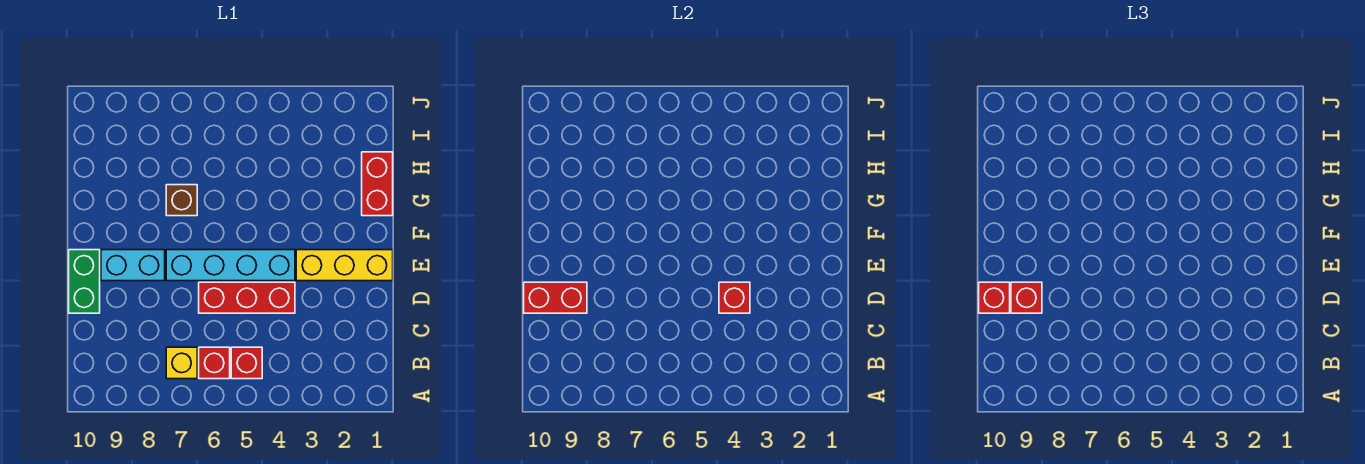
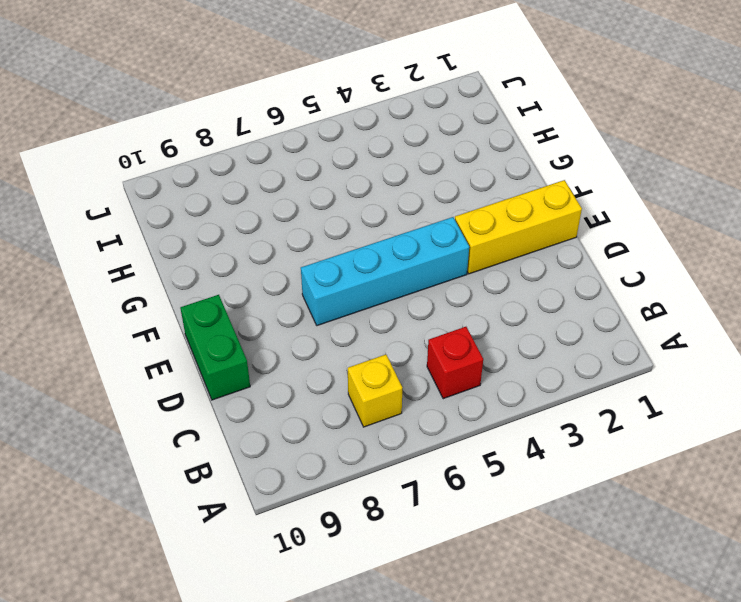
none -> red brick B6 level 1
none -> red brick D4:D6 level 1
none -> cyan brick E8:E9 level 1

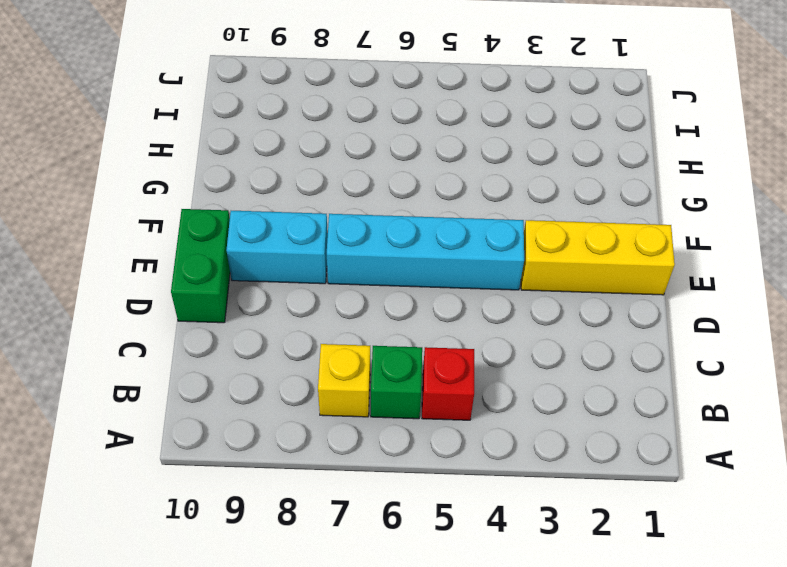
green brick B6 level 1 -> red brick B6 level 1
none -> red brick D4:D6 level 1
none -> red brick G1:H1 level 1
none -> brown brick G7 level 1

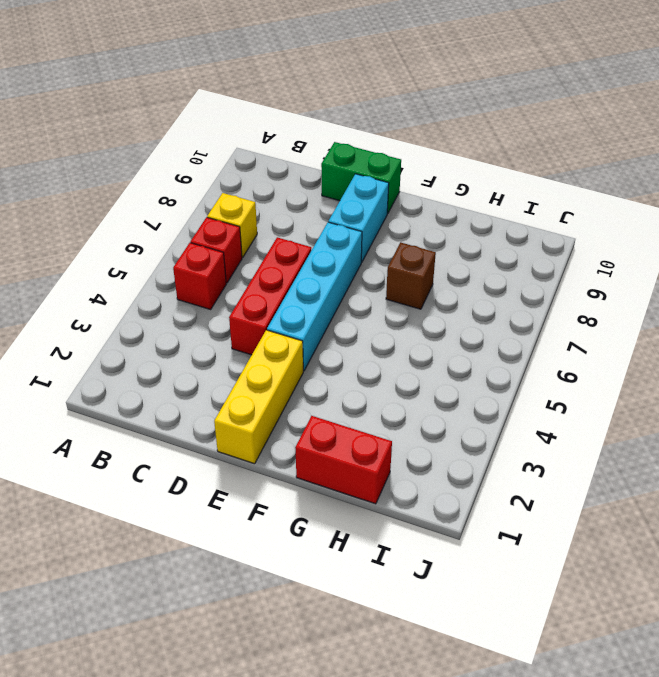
none -> red brick D4 level 2
none -> red brick D9:D10 level 2
none -> red brick D9 level 3

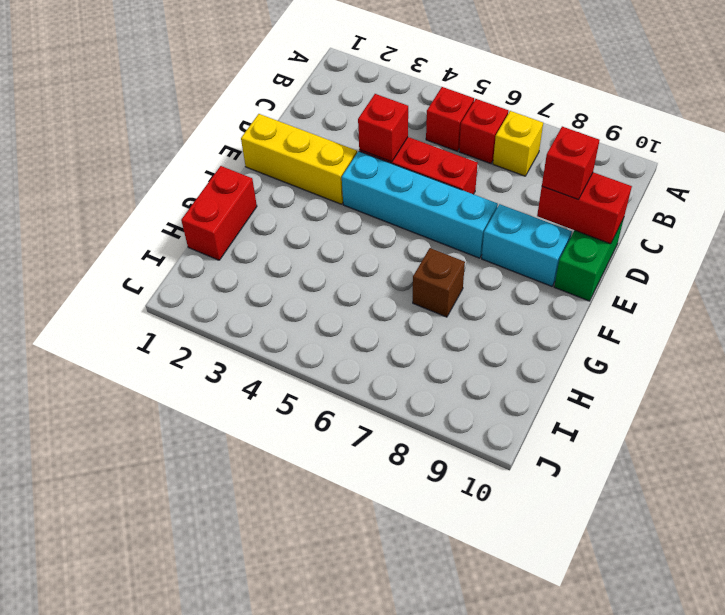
none -> red brick D10 level 3

